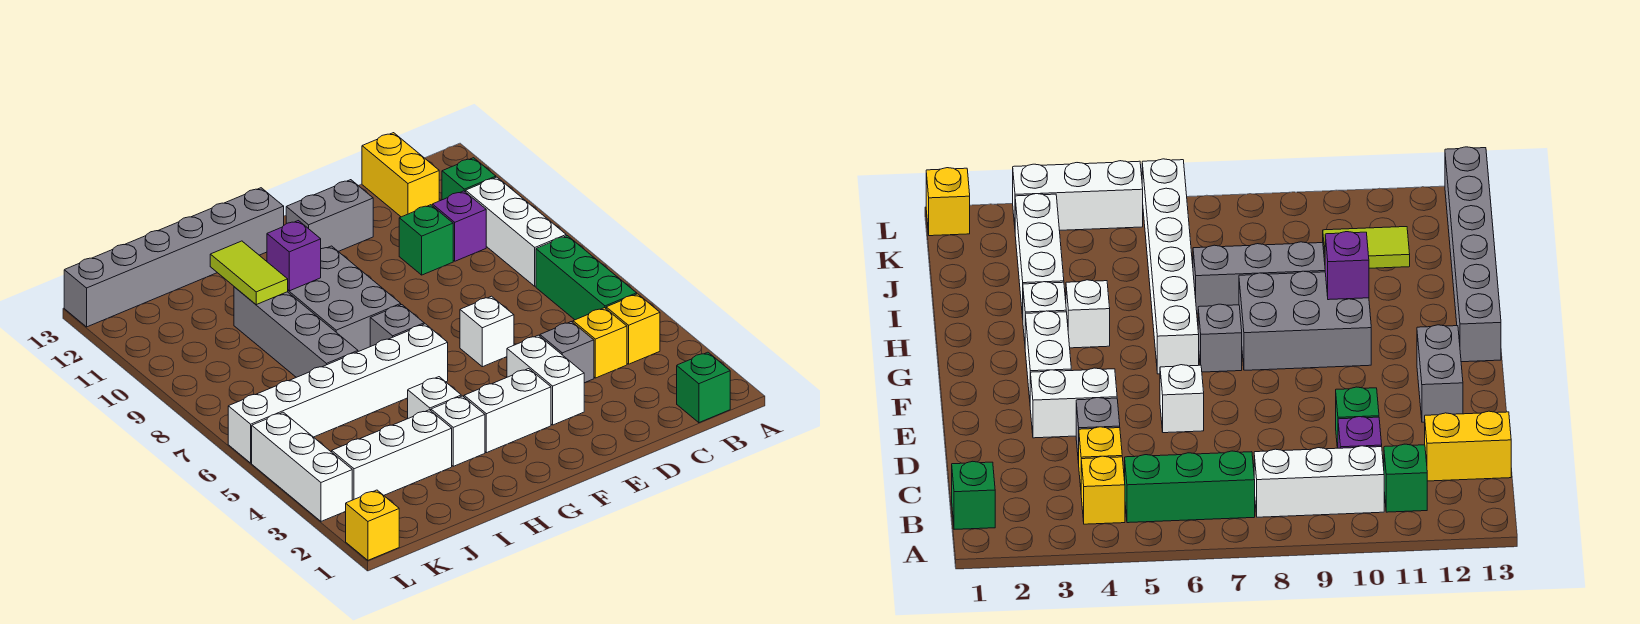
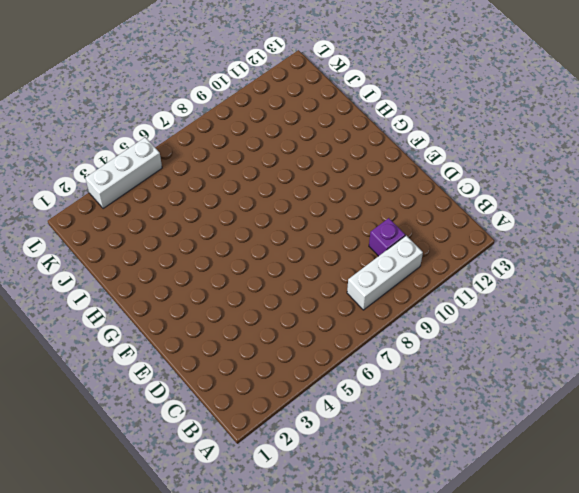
none -> green brick B1 level 1
none -> yellow brick B4 level 1
none -> green brick B5:B7 level 1

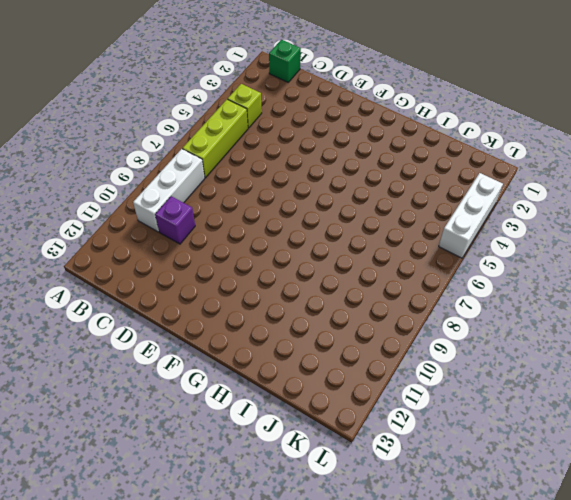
lime brick B4 level 1 -> yellow brick B4 level 1
lime brick B5:B7 level 1 -> green brick B5:B7 level 1
none -> green brick B11 level 1
none -> yellow brick C4 level 1
none -> yellow brick C12:C13 level 1

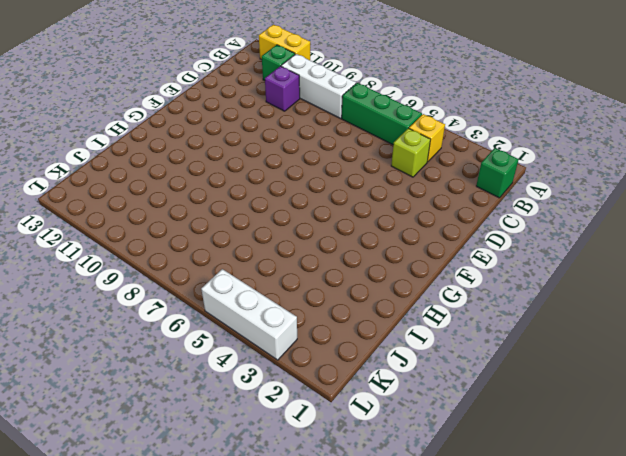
yellow brick A11:A12 level 1 -> yellow brick C12:C13 level 1
lime brick C4 level 1 -> yellow brick C4 level 1
none -> grey brick D4 level 1
none -> green brick D10 level 1
none -> white brick E3:E4 level 1

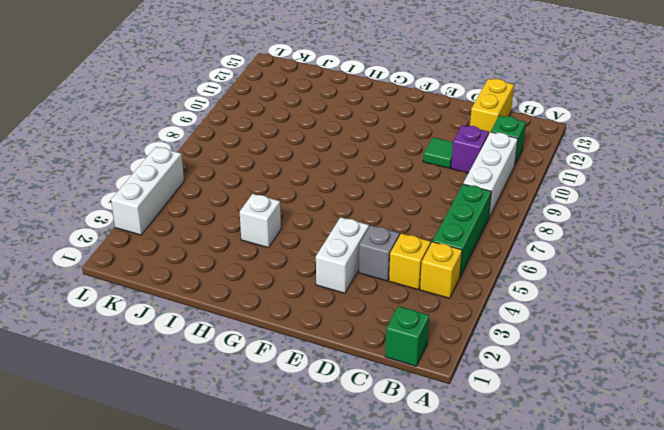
green tile D10 level 1 -> green brick D10 level 1
none -> white brick E6 level 1
none -> grey brick E12:F12 level 1
none -> white brick F3:G3 level 1

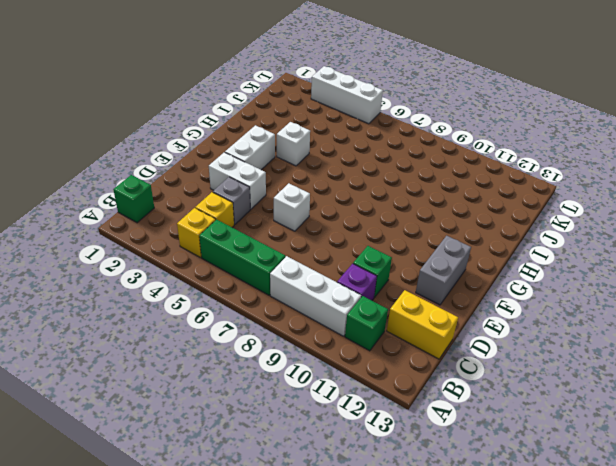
none -> white brick G6:L6 level 1
none -> grey brick G7 level 1
none -> grey brick G8:H10 level 1

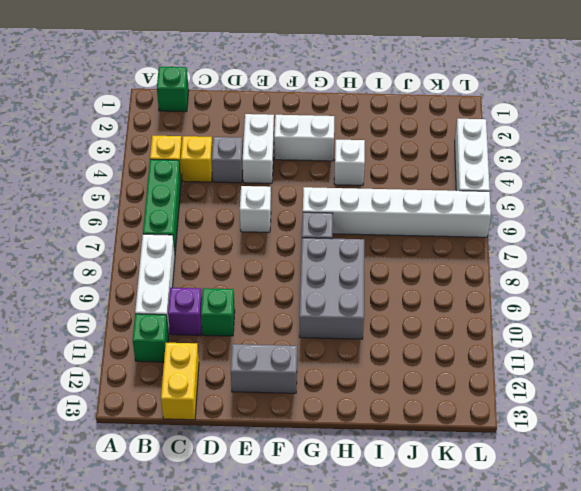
none -> grey brick G13:L13 level 1
none -> white brick H3 level 1
none -> white brick I3:K3 level 1

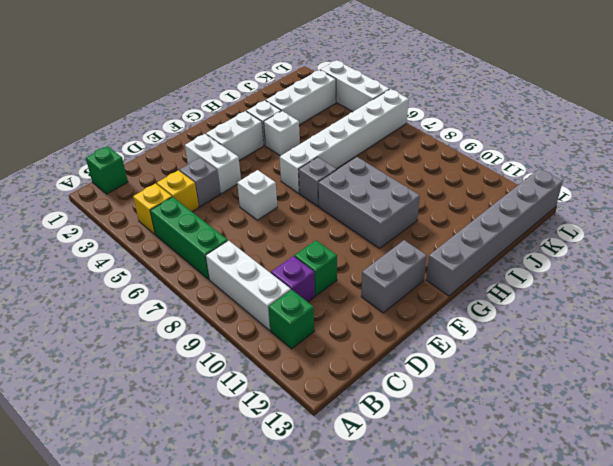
none -> yellow brick C12:C13 level 1
none -> grey brick I7:I10 level 1
none -> yellow brick L1 level 1

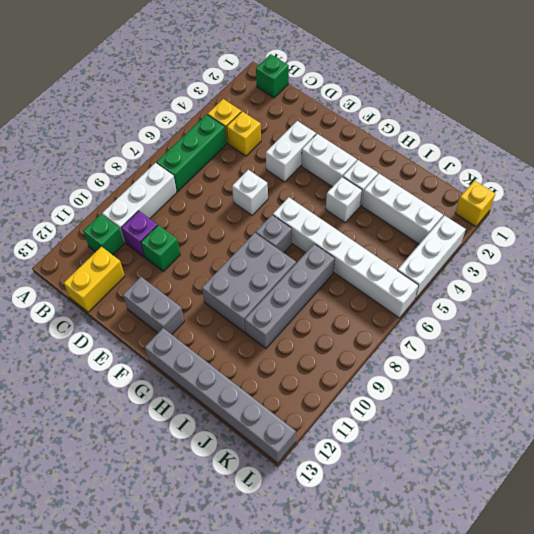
none -> grey brick D4 level 1
none -> purple brick H10 level 2
none -> lime tile I10:I11 level 2

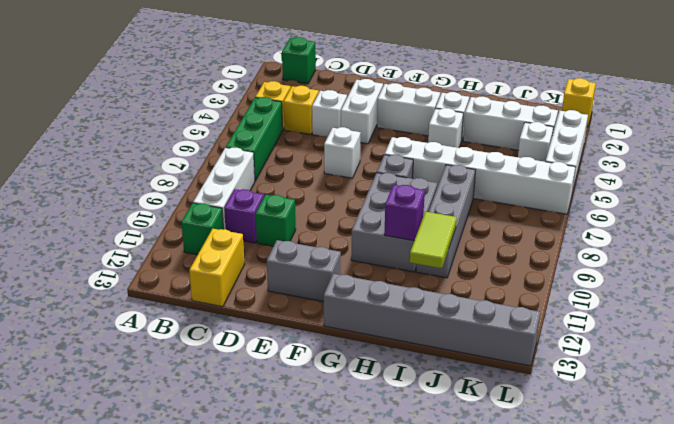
white brick D4 level 1 -> grey brick D4 level 1
white brick K4 level 1 -> none

